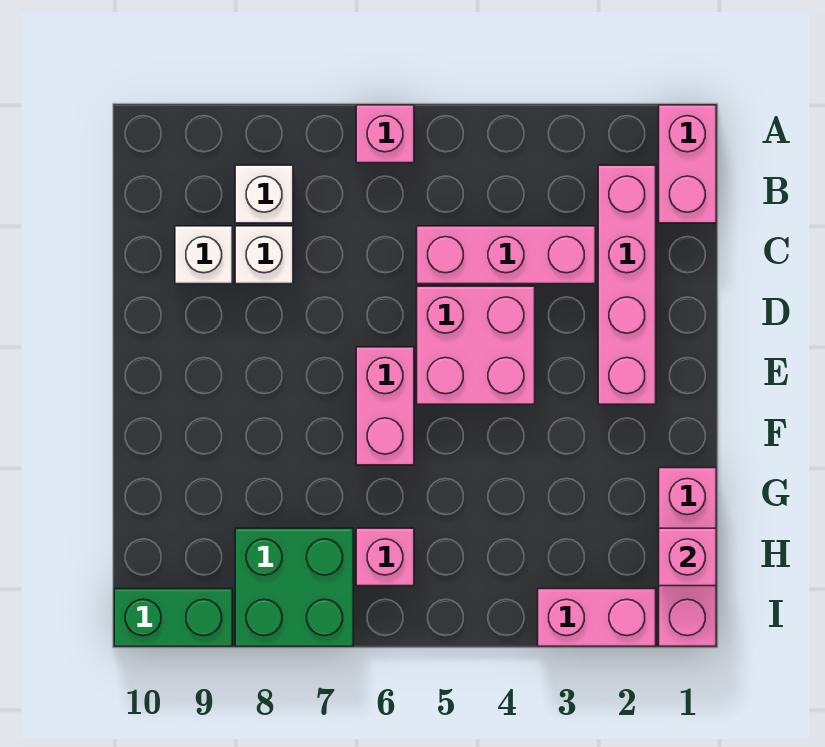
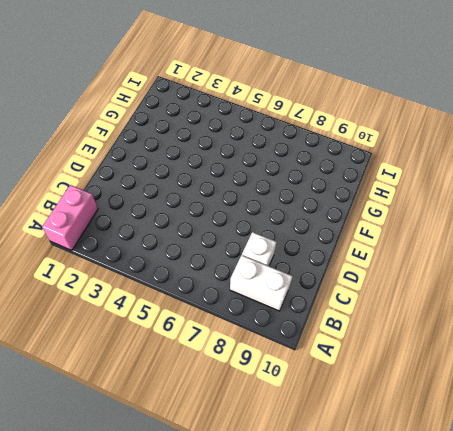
white brick B8:B9 level 1 -> white brick B8 level 1
none -> pink brick A6 level 1
none -> pink brick B2:E2 level 1
none -> pink brick C3:C5 level 1

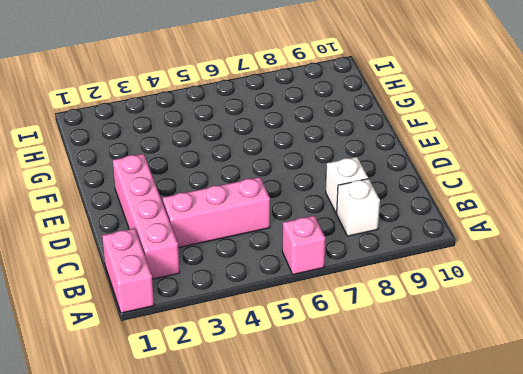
none -> white brick C9 level 1
none -> pink brick D4:E5 level 1
none -> pink brick E6:F6 level 1

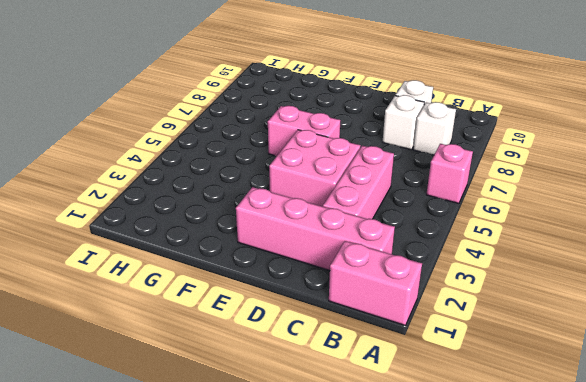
none -> pink brick G1:I1 level 1
none -> pink brick H6 level 1
none -> green brick H7:I8 level 1

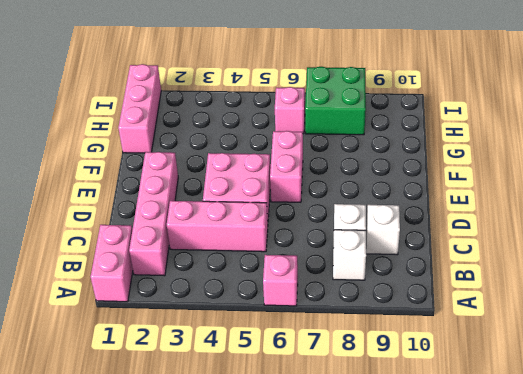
none -> pink brick I2:I3 level 1
none -> green brick I9:I10 level 1
none -> pink brick H1 level 2

